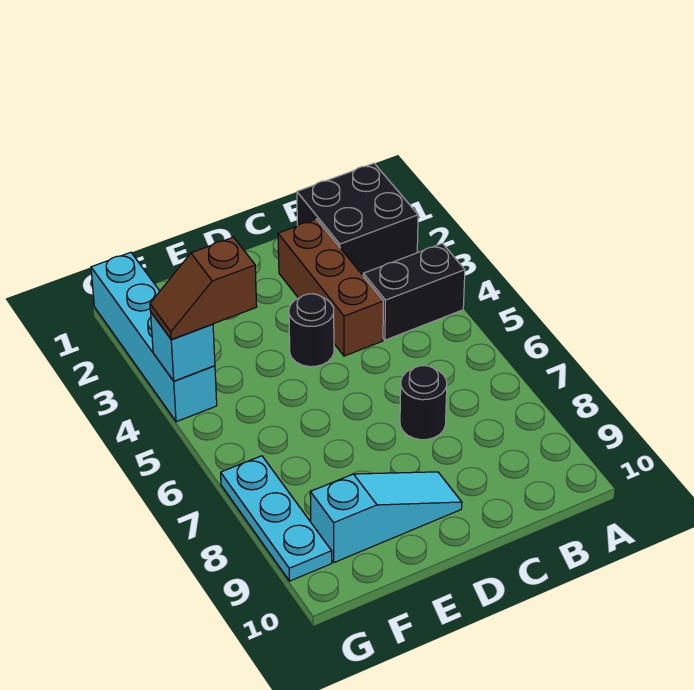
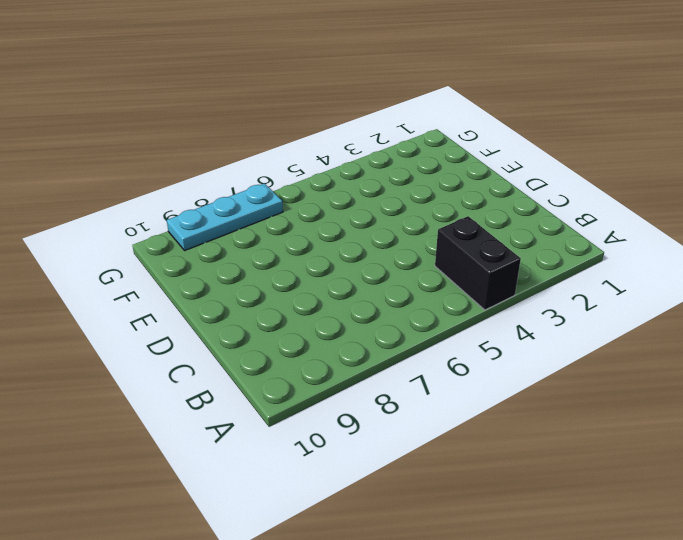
none -> black brick A1:B2 level 1
none -> brown brick C2:C4 level 1

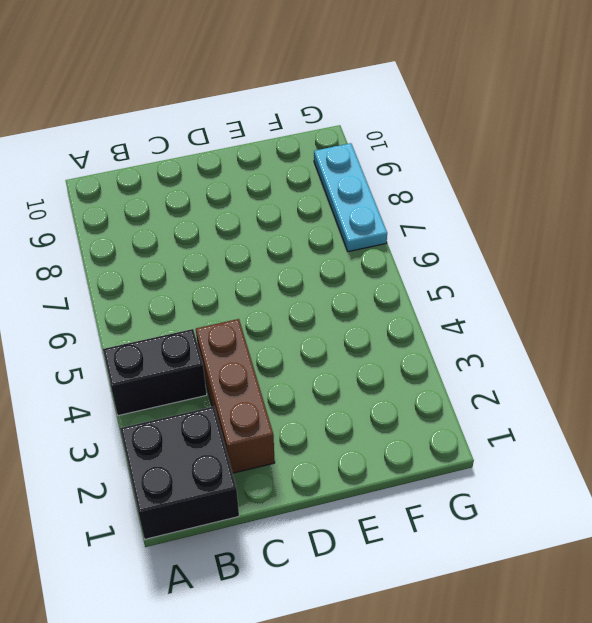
none -> black round brick C7 level 1
none -> black round brick D4 level 1

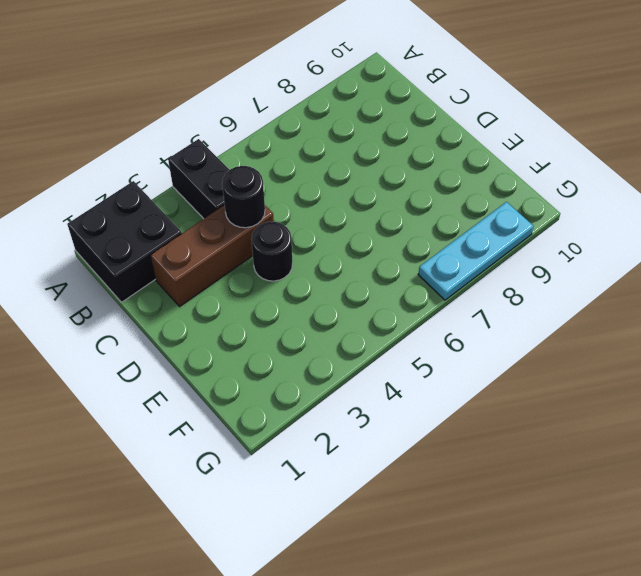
black round brick C4 level 2 -> black round brick C7 level 1
none -> cyan slope D9:F9 level 1 top F
none -> cyan brick G1:G4 level 1

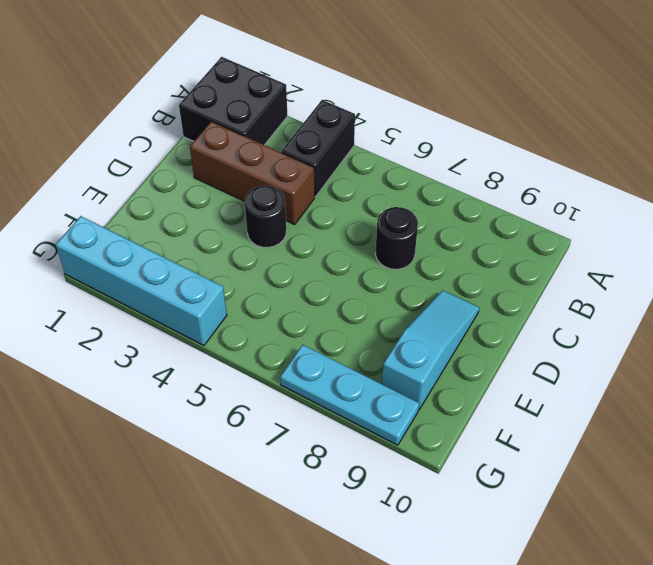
none -> cyan brick G4 level 2
none -> brown slope F4:G4 level 3 top F

